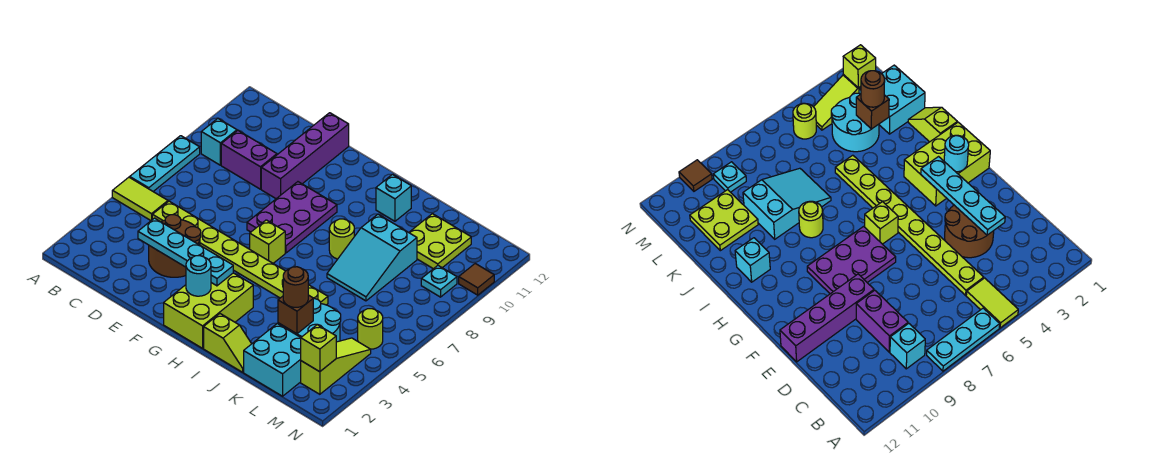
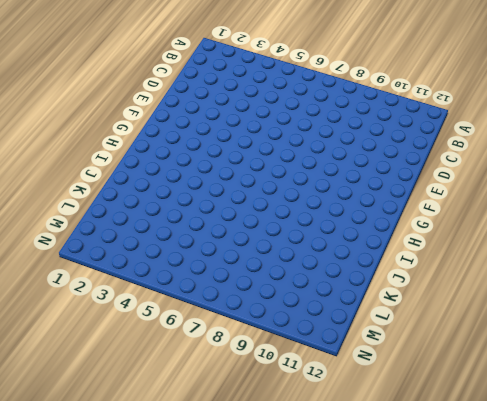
none -> lime tile A5:B5 level 1
none -> cyan plate A6:A8 level 1
none -> cyan brick B9 level 1

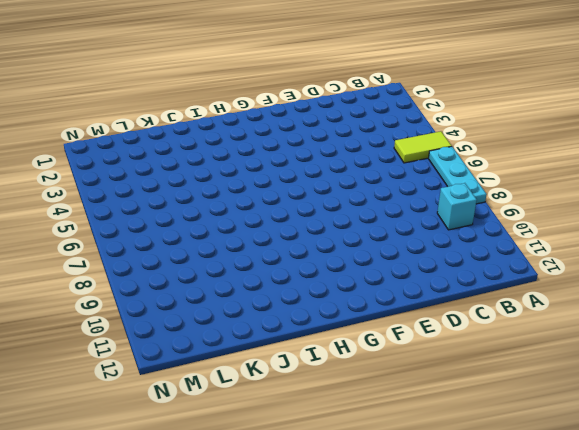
none -> lime plate C5:J5 level 1
none -> purple brick C9:D9 level 1
none -> brown round brick D3:E4 level 1

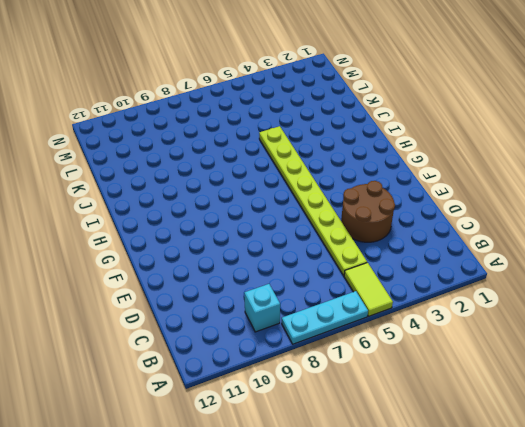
none -> purple brick C9:D9 level 1
none -> purple brick E9:E12 level 1
none -> purple plate F7:G9 level 1

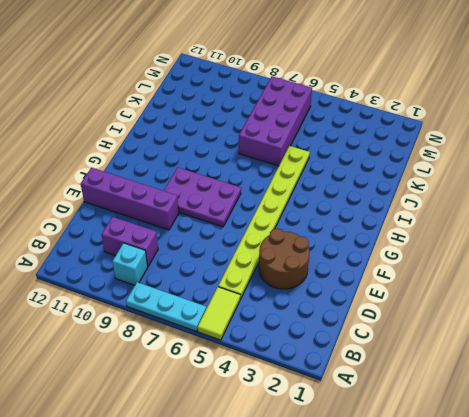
purple brick C9:C10 level 1 -> purple brick C9:D9 level 1
purple brick J6:M7 level 1 -> cyan slope J7:K9 level 1 top 9
none -> lime brick G1:H3 level 1
none -> lime brick G6 level 1
none -> lime slope I1:J1 level 1 top I

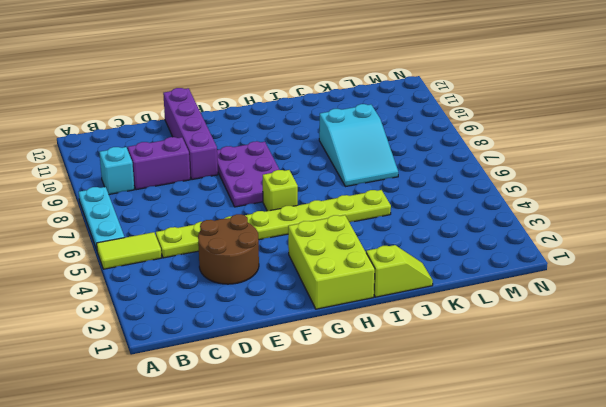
none -> lime round brick I8 level 1
none -> cyan brick I11 level 1
none -> cyan brick K1:L2 level 1

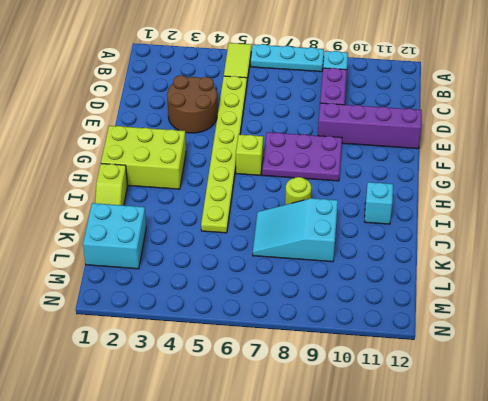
none -> cyan round brick K3:L4 level 1
none -> lime plate K10:L11 level 1
none -> lime slope M2:M4 level 1 top 2

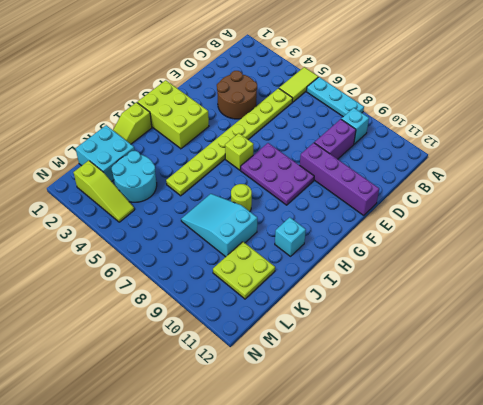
none -> lime round brick M5 level 1
none -> cyan plate M9 level 1
none -> brown tile N10 level 1

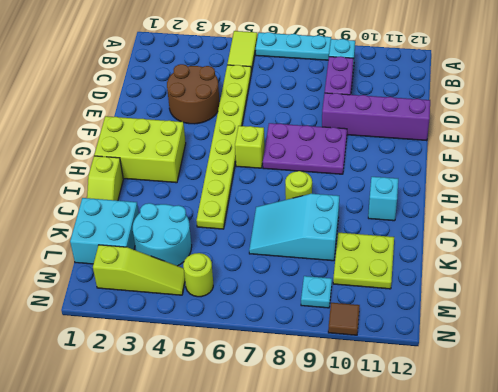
none -> cyan plate D3:G3 level 2
none -> cyan round brick G2 level 2
none -> brown brick K3 level 2

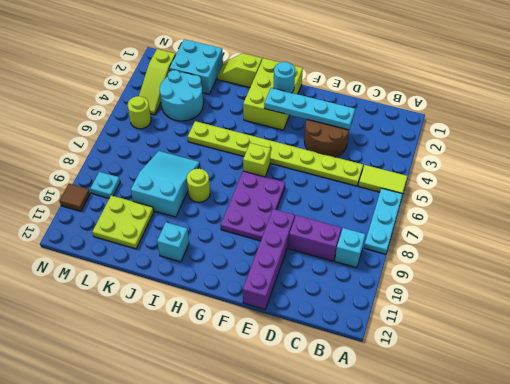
none -> brown brick K3 level 2
none -> lime brick M2 level 2
none -> brown round brick K3 level 3

